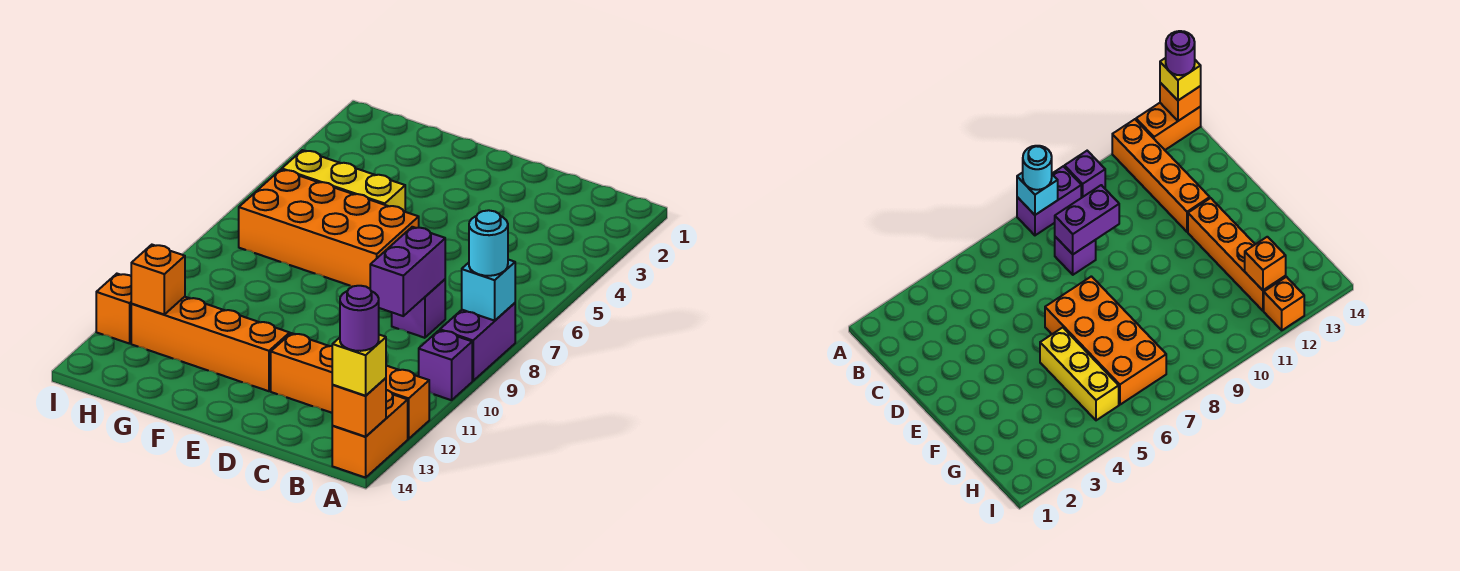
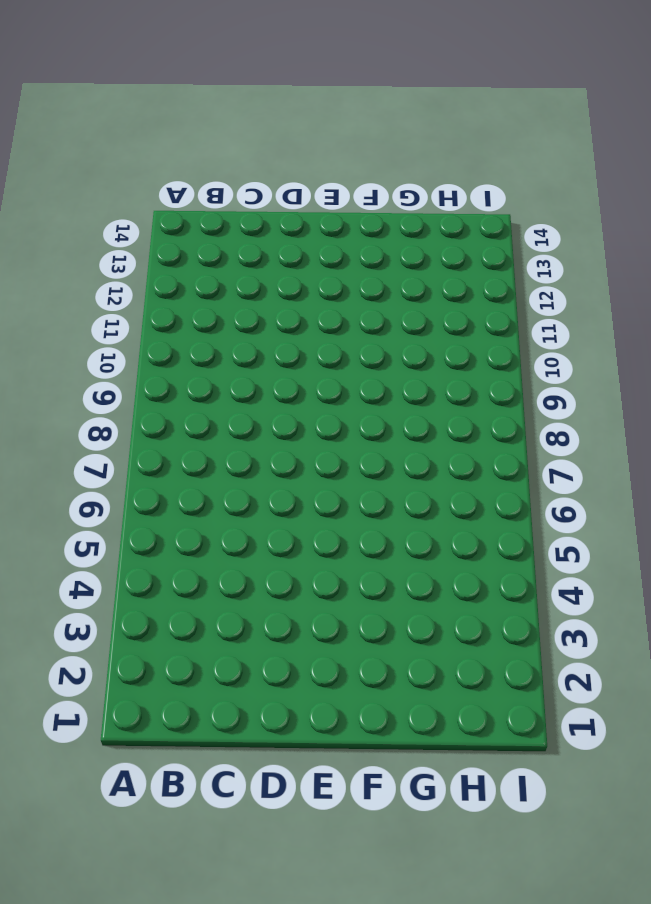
none -> purple brick A8:A9 level 1
none -> purple brick A10 level 1
none -> orange brick A12:D12 level 1

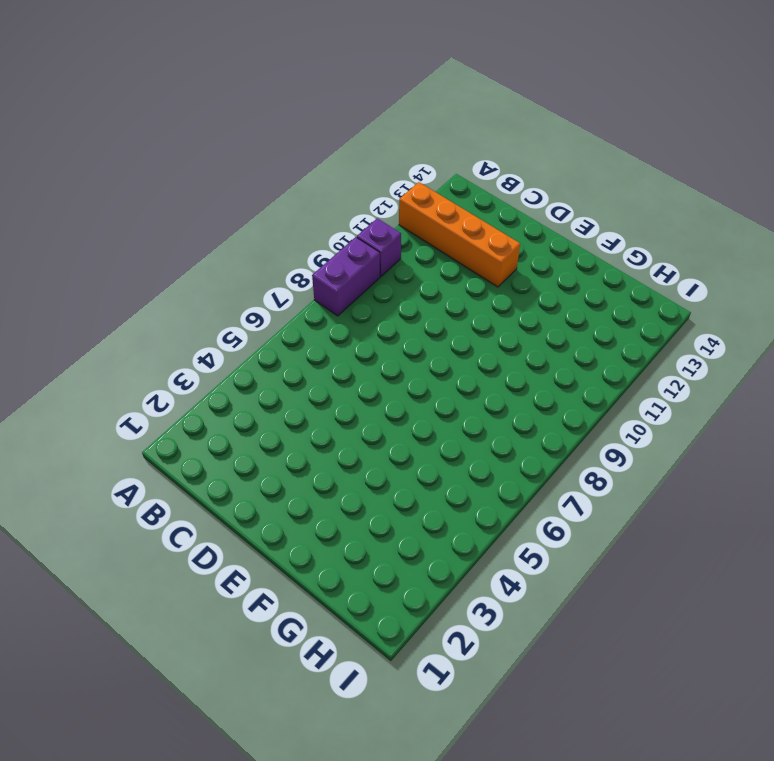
none -> orange brick A13:A14 level 1
none -> purple brick C8 level 1
none -> orange brick E6:H7 level 1

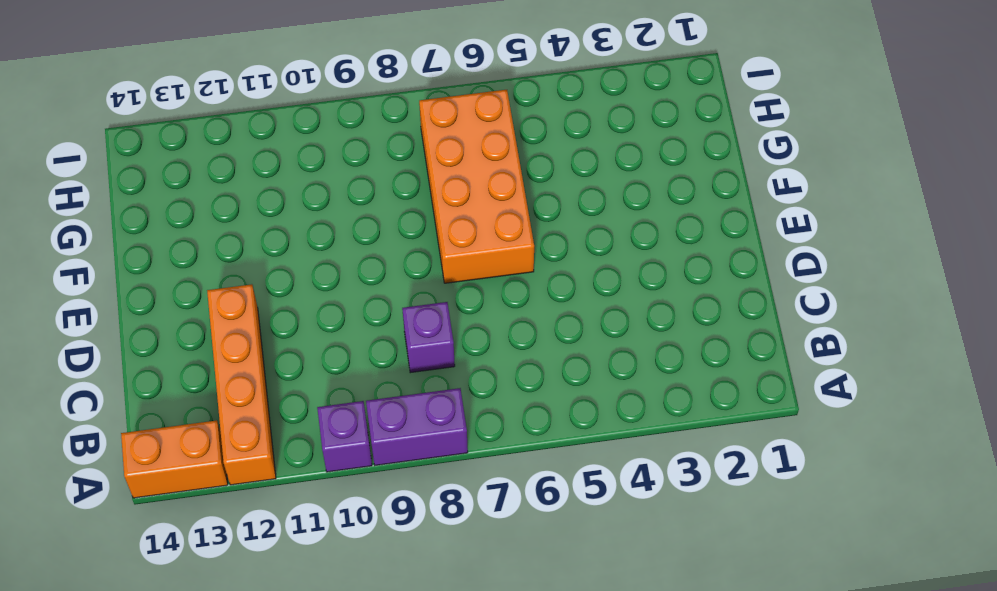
none -> orange brick E12:H12 level 1
none -> yellow brick F5:H5 level 1
none -> orange brick I12 level 1

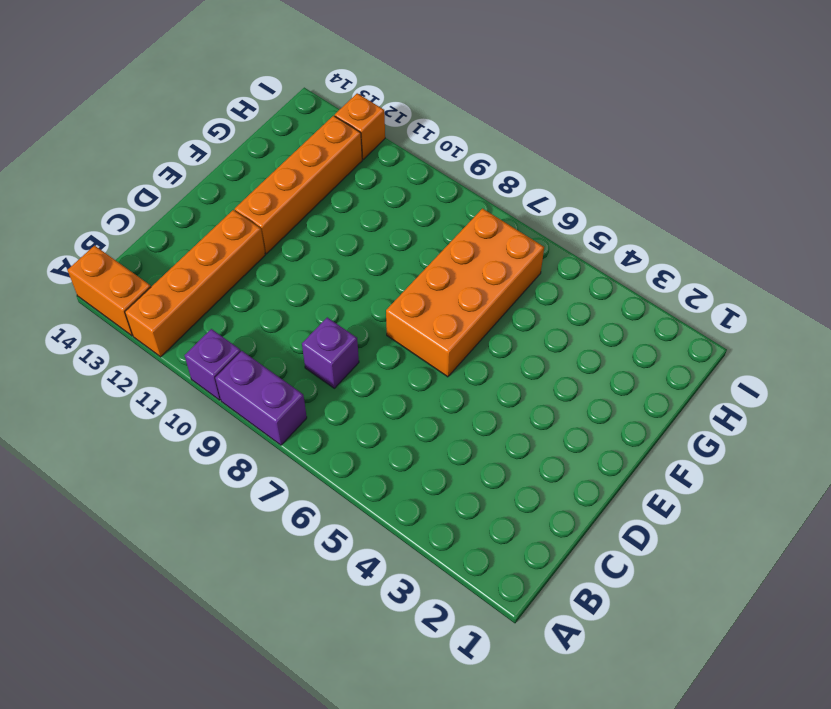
none -> yellow brick F5:H5 level 1
none -> cyan brick A8 level 2
none -> orange brick A14 level 2

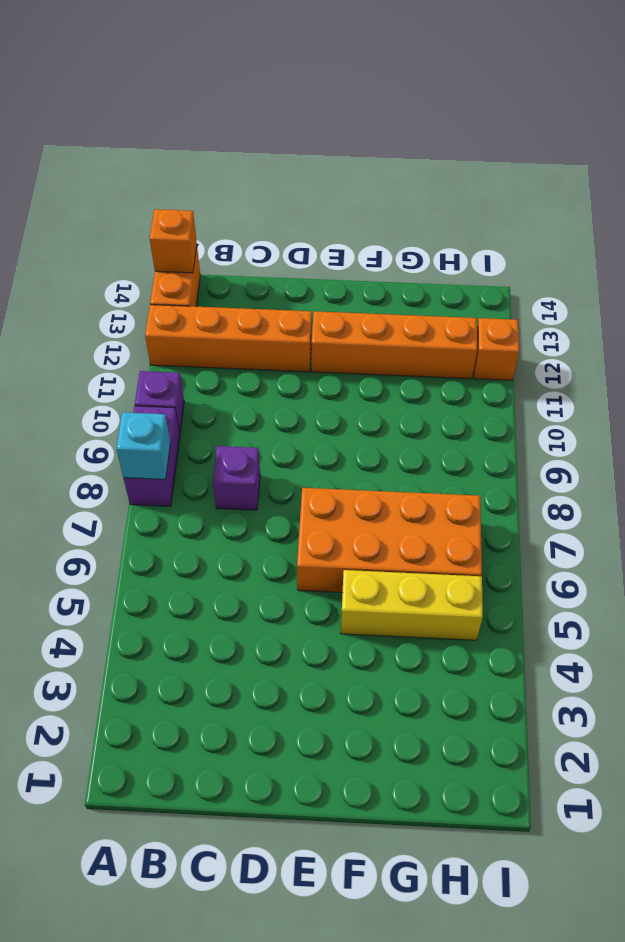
none -> purple brick C8:C9 level 2
none -> orange brick H12 level 2
none -> cyan round brick A8 level 3

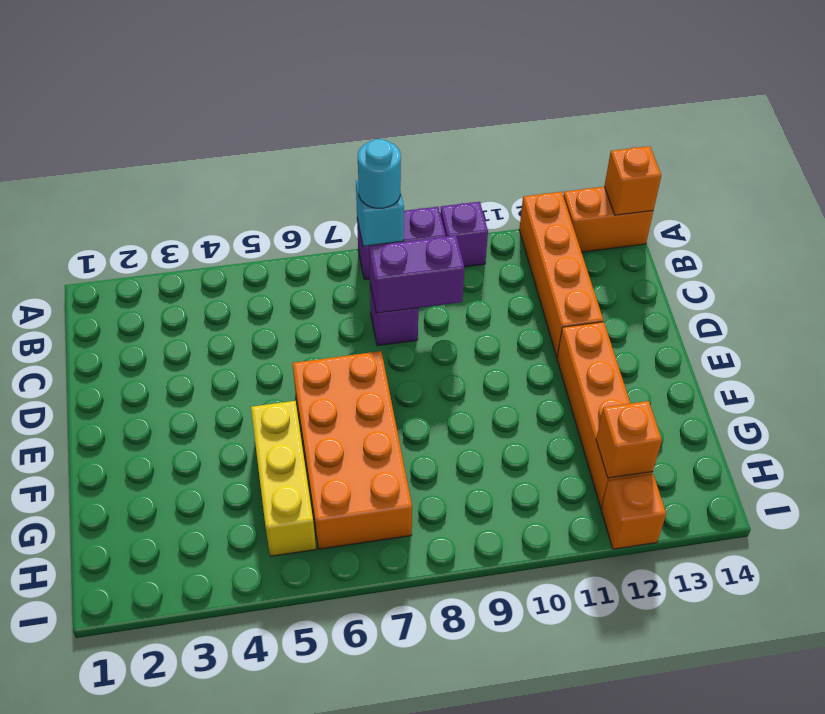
none -> yellow brick A14 level 3
none -> purple round brick A14 level 4

